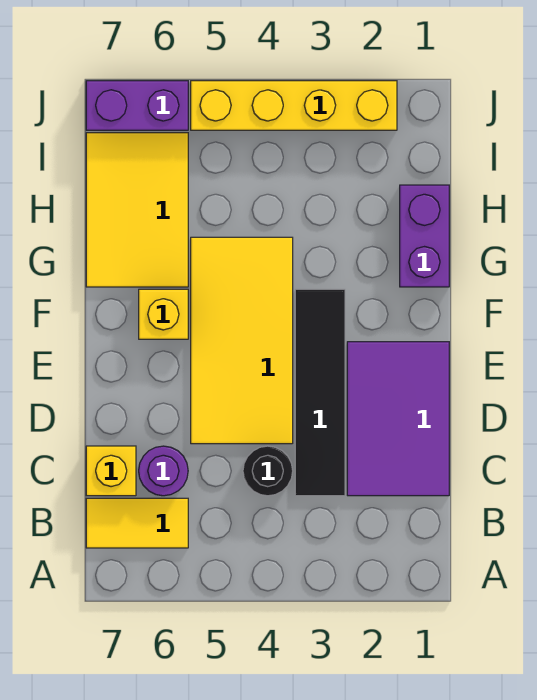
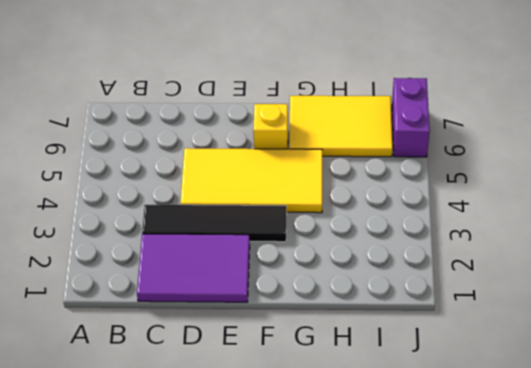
none -> yellow tile B6:B7 level 1
none -> black round brick C4 level 1
none -> purple round brick C6 level 1

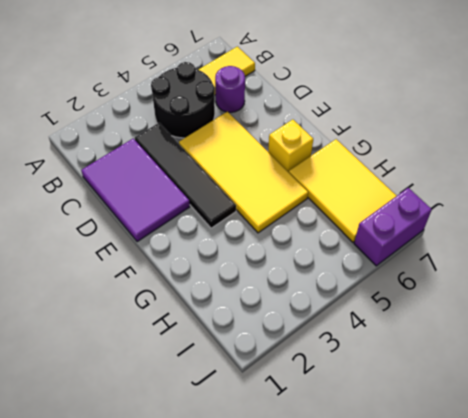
black round brick B4:C5 level 1 -> black round brick C4 level 1
none -> yellow brick C7 level 1
none -> purple brick G1:H1 level 1
none -> yellow brick J2:J5 level 1

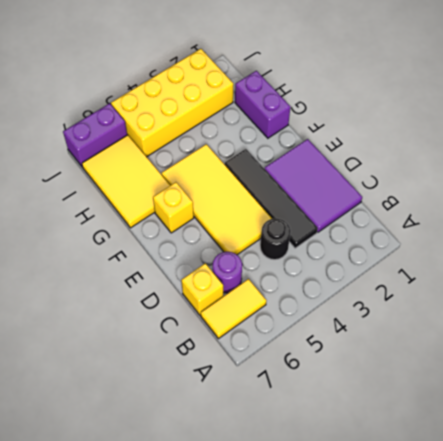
yellow brick I2:J5 level 1 -> yellow brick J2:J5 level 1

